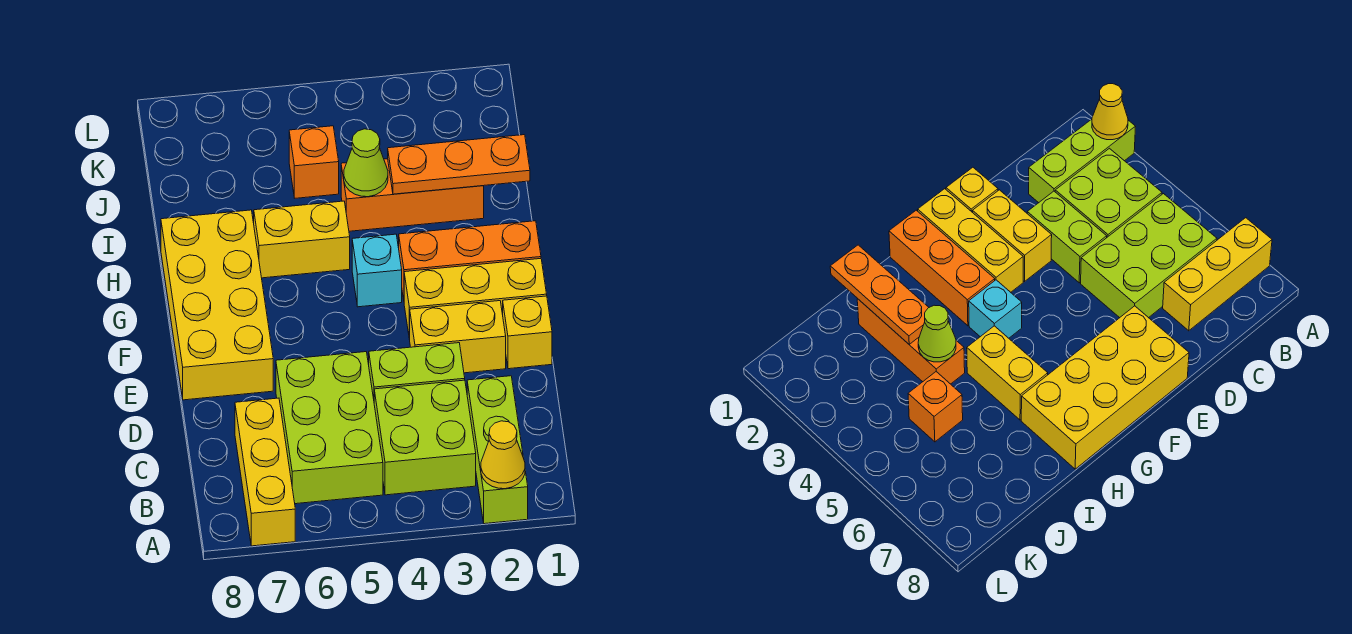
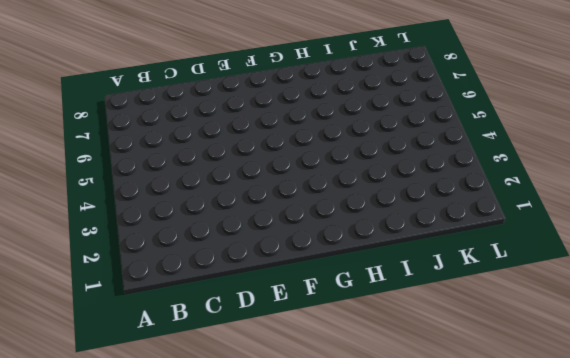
none -> lime brick A2:C2 level 1
none -> yellow brick A7:C7 level 1
none -> lime brick B3:C4 level 1

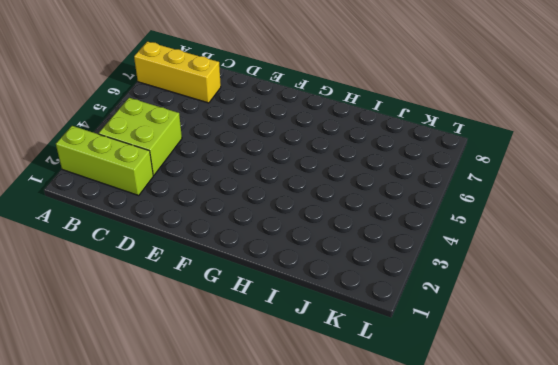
none -> lime brick B5:D6 level 1
none -> lime brick D3:D4 level 1
none -> yellow brick E1 level 1

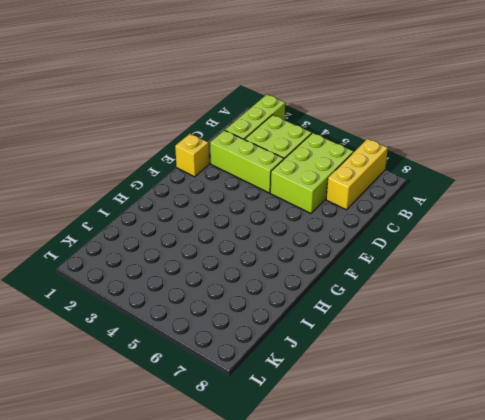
lime brick D2:D4 level 1 -> lime brick D3:D4 level 1
none -> yellow brick E2:E3 level 1
none -> yellow brick E7:H8 level 1
none -> yellow brick F1:F3 level 1

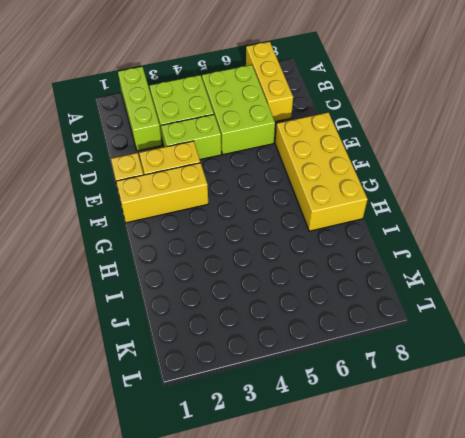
none -> orange brick G1:G3 level 1
none -> cyan brick G4 level 1
none -> yellow brick H5:H6 level 1

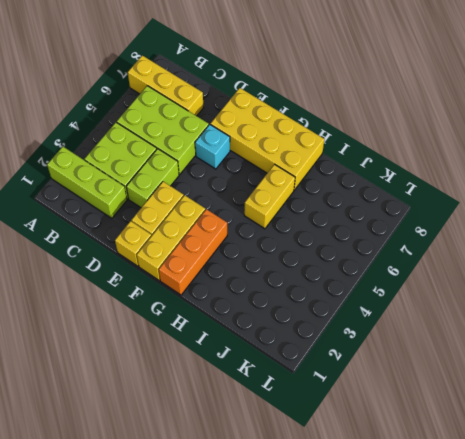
cyan brick E6 level 1 -> cyan brick G4 level 1
none -> orange brick I2:I4 level 1
none -> orange brick J5 level 1
none -> yellow cone A2 level 2

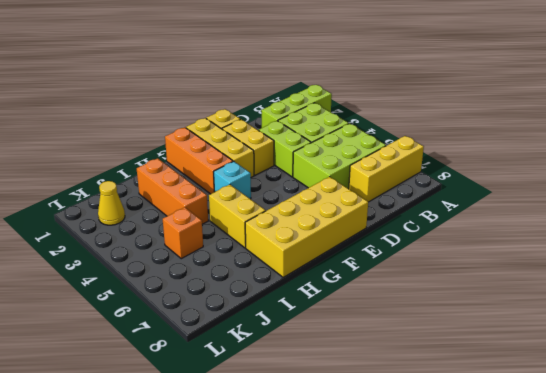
yellow cone K2 level 1 -> yellow cone A2 level 2
none -> orange plate I1:I3 level 2
none -> lime cone I4 level 2

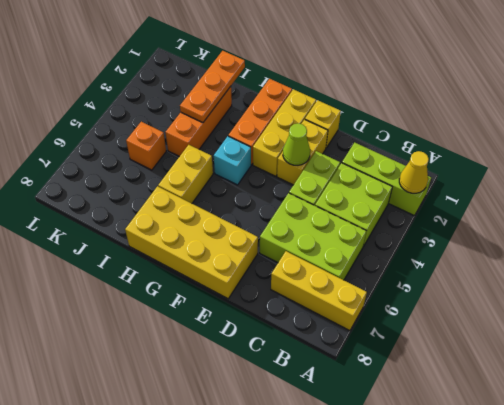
lime cone E3 level 2 -> lime cone I4 level 2

